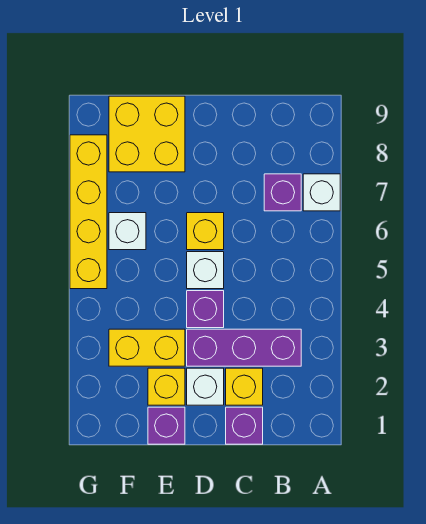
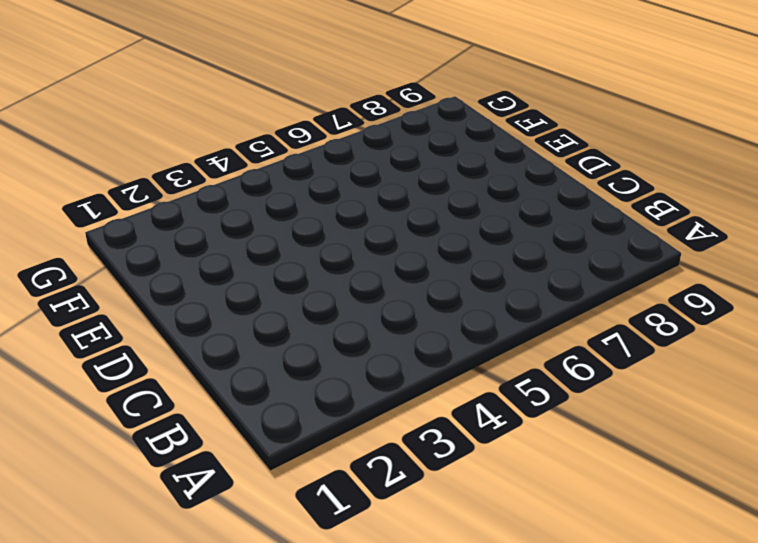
none -> white brick A7 level 1
none -> purple brick B3:D3 level 1
none -> purple brick B7 level 1

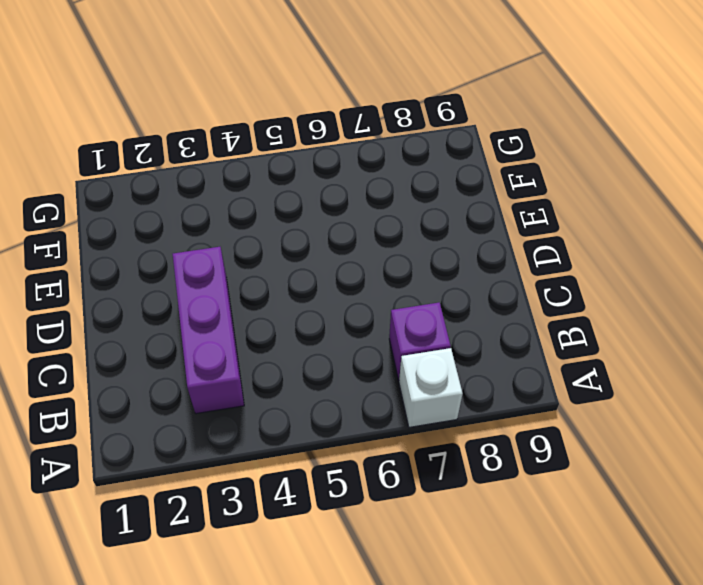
none -> purple brick C1 level 1
none -> yellow brick C2 level 1
none -> white brick D2 level 1

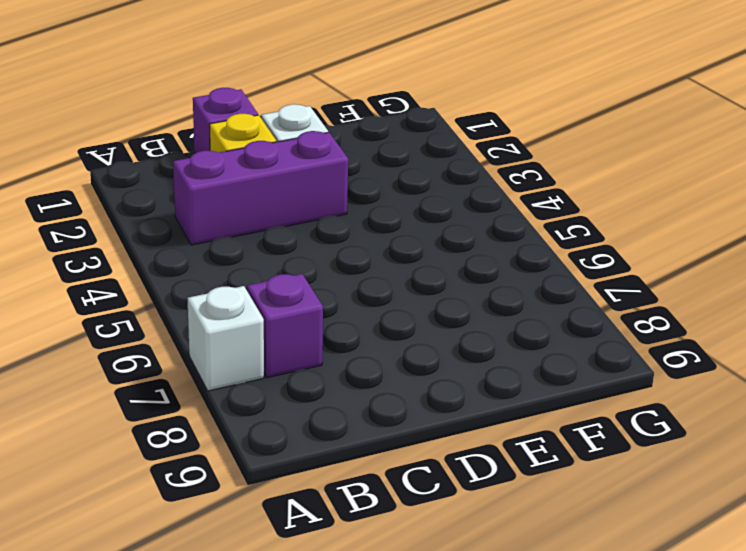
none -> purple brick D4 level 1
none -> white brick D5 level 1
none -> yellow brick D6 level 1

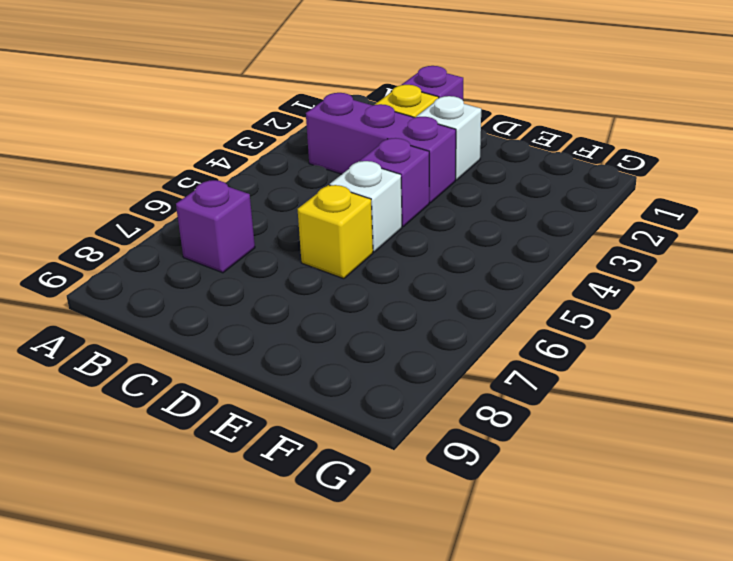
none -> white brick A7 level 1
none -> purple brick E1 level 1
none -> yellow brick E2 level 1

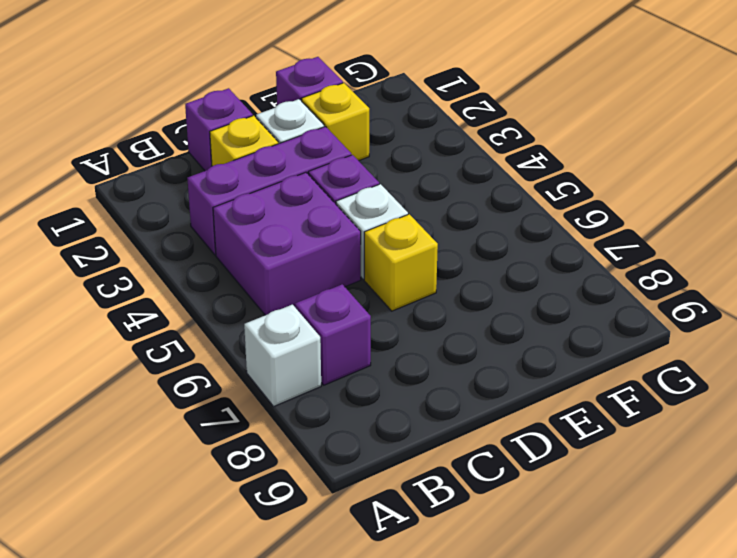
purple brick B4:C5 level 1 -> none
none -> yellow brick E3:F3 level 1
none -> yellow brick E8:F9 level 1
none -> white brick F6 level 1

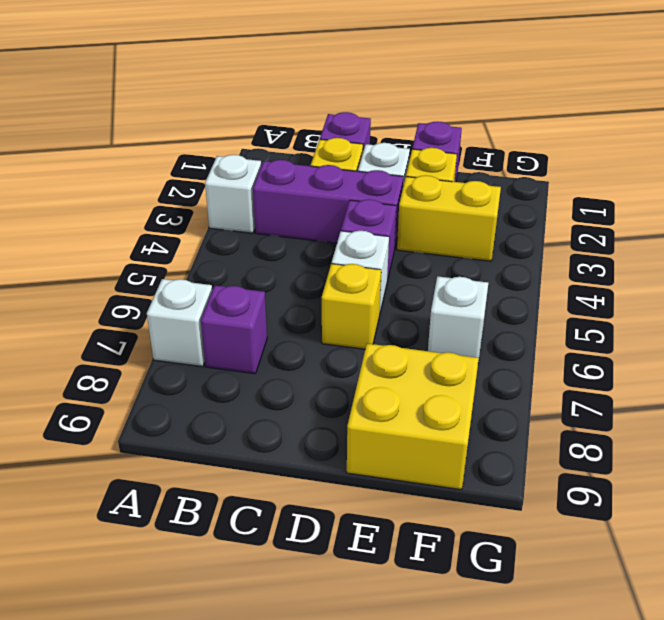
white brick A3 level 1 -> none
none -> yellow brick G5:G8 level 1

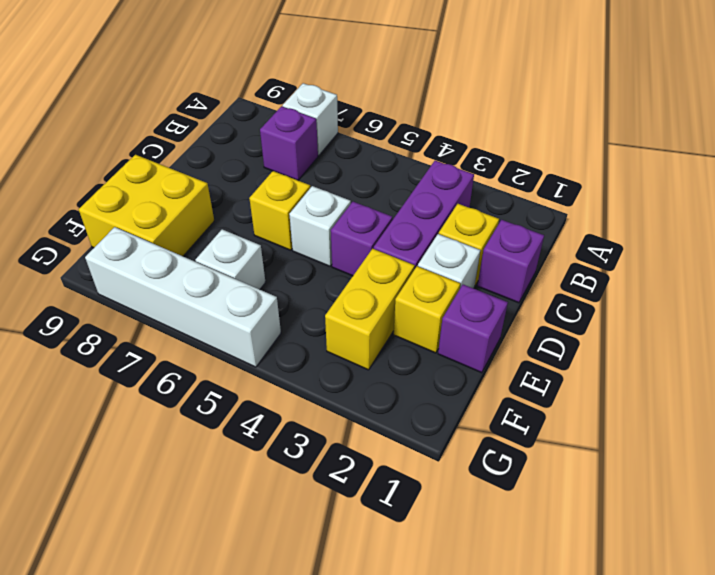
white brick G5:G8 level 1 -> yellow brick G5:G8 level 1

